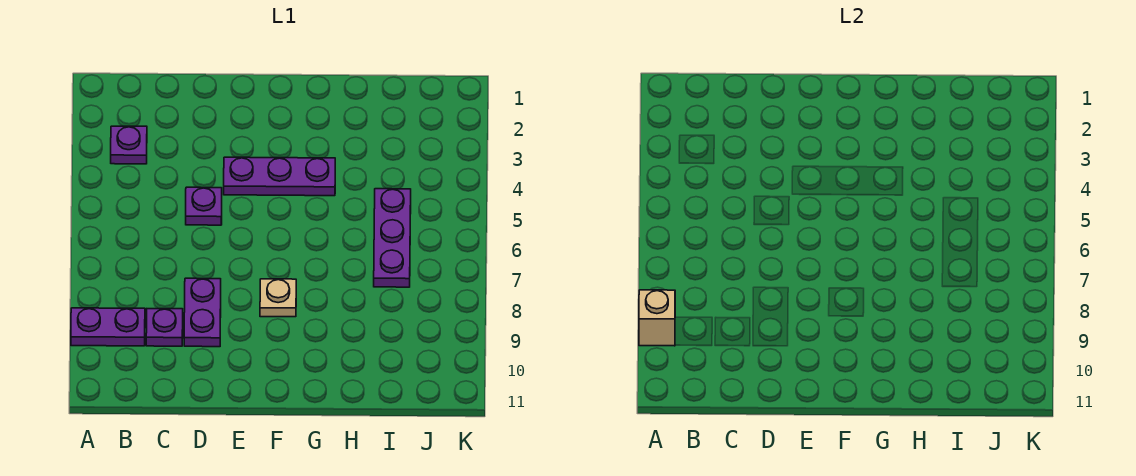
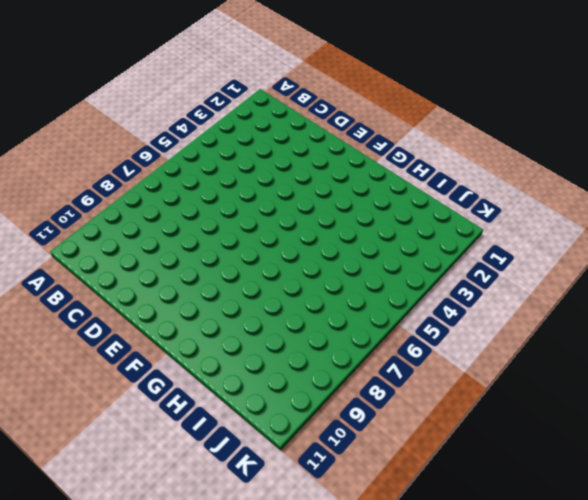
none -> purple plate A9:B9 level 1
none -> purple plate B3 level 1

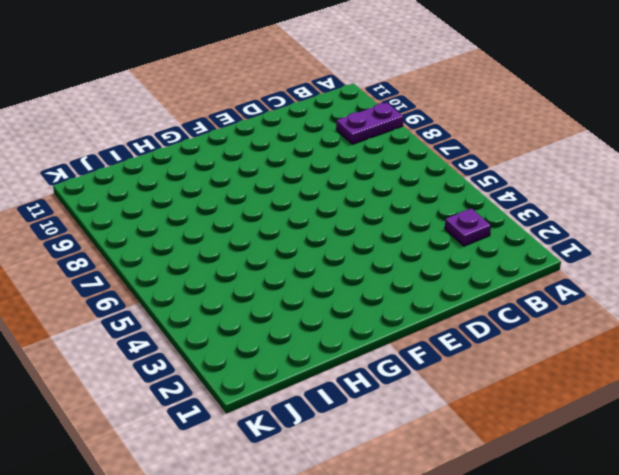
none -> purple plate C9 level 1
none -> purple plate D5 level 1

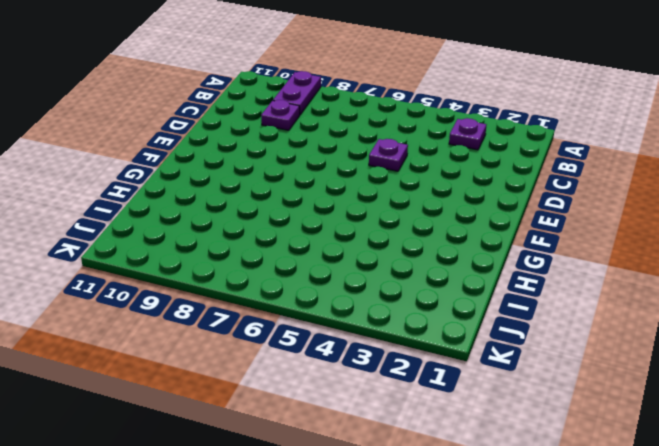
none -> purple plate D8:D9 level 1
none -> purple plate E4:G4 level 1

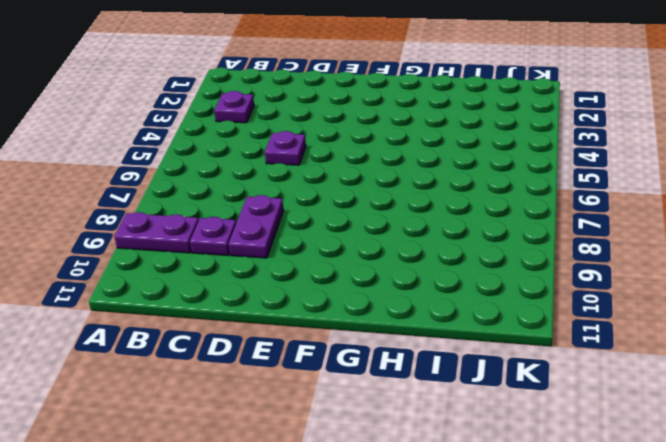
none -> purple plate E4:G4 level 1
none -> tan plate F8 level 1

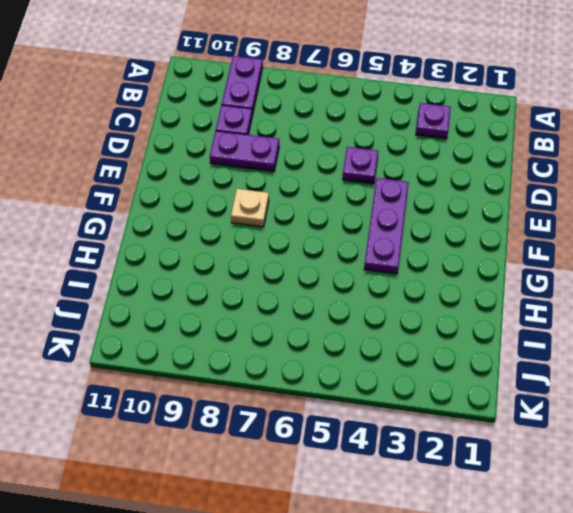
none -> purple plate I5:I7 level 1
none -> tan brick A9 level 2

